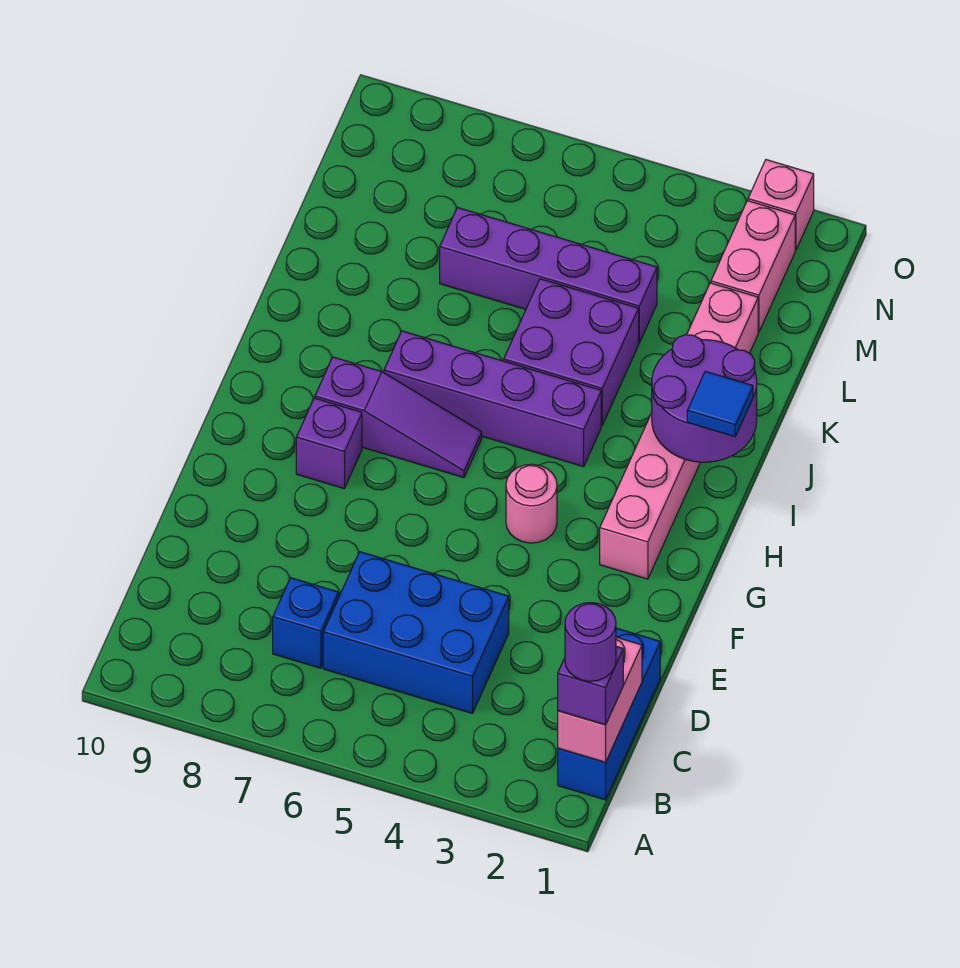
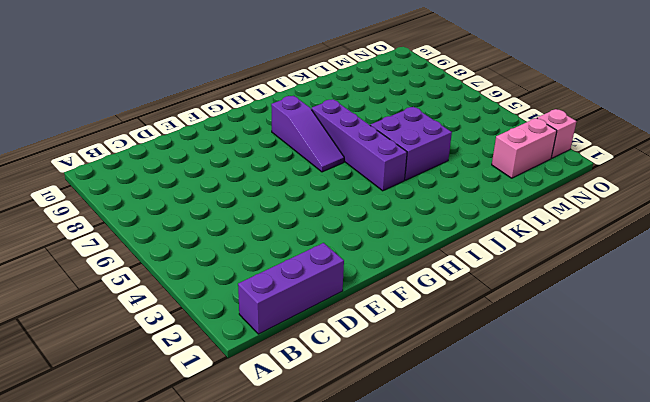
purple brick B1:D1 level 1 -> blue brick B1:D1 level 1
none -> blue brick C4:D6 level 1
none -> blue brick C7 level 1
none -> pink brick G2:L2 level 1

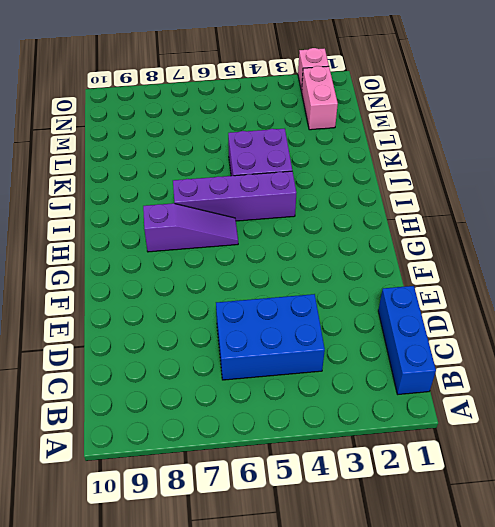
none -> blue brick C7 level 1
none -> pink brick G2:L2 level 1
none -> pink round brick G4 level 1

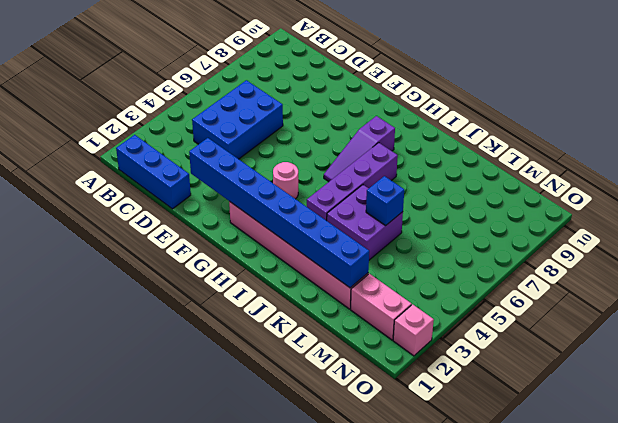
blue brick E2:L2 level 2 -> purple round brick I1:J2 level 2
blue brick K5 level 2 -> blue brick C7 level 1
none -> purple brick G8 level 1
none -> purple brick L4:L7 level 1
none -> pink brick B1:C1 level 2

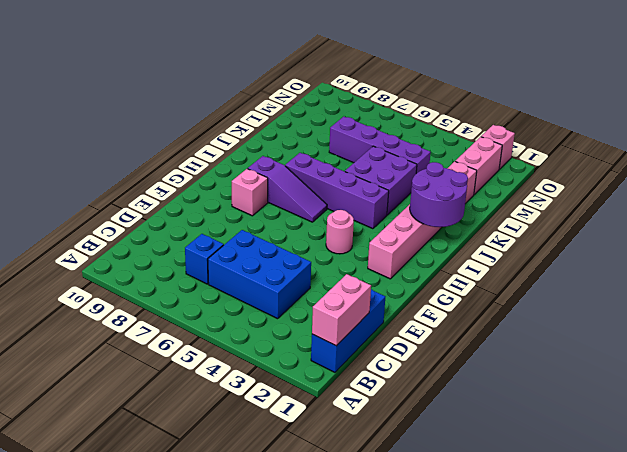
pink brick G8 level 1 -> purple brick G8 level 1
none -> purple brick B1 level 3
none -> blue tile I1 level 3
none -> purple round brick B1 level 4

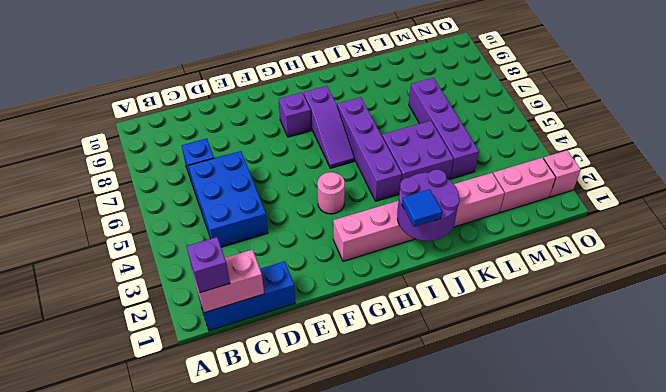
none -> purple round brick B1 level 4

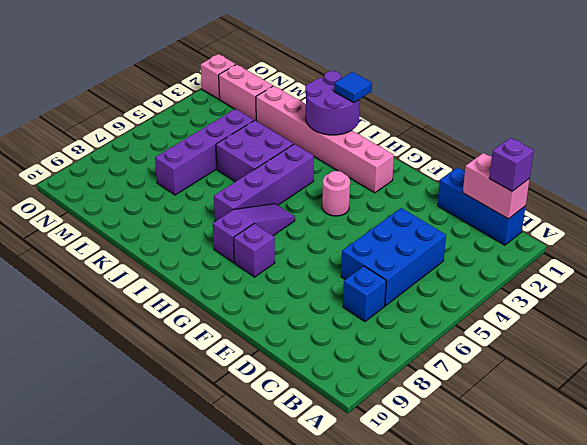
none -> purple round brick B1 level 4

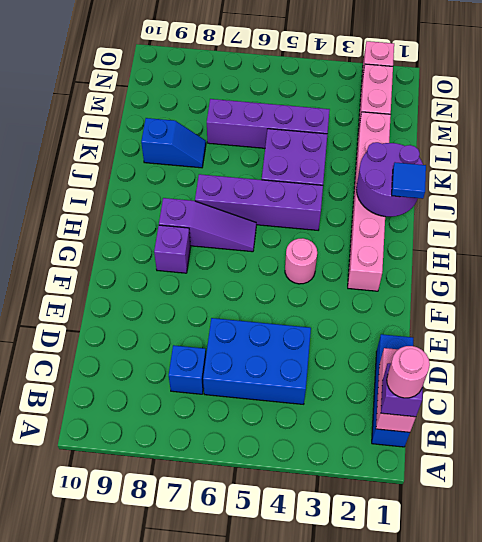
pink round brick B1 level 4 -> purple round brick B1 level 4
blue slope K8:K9 level 1 top 9 -> none

